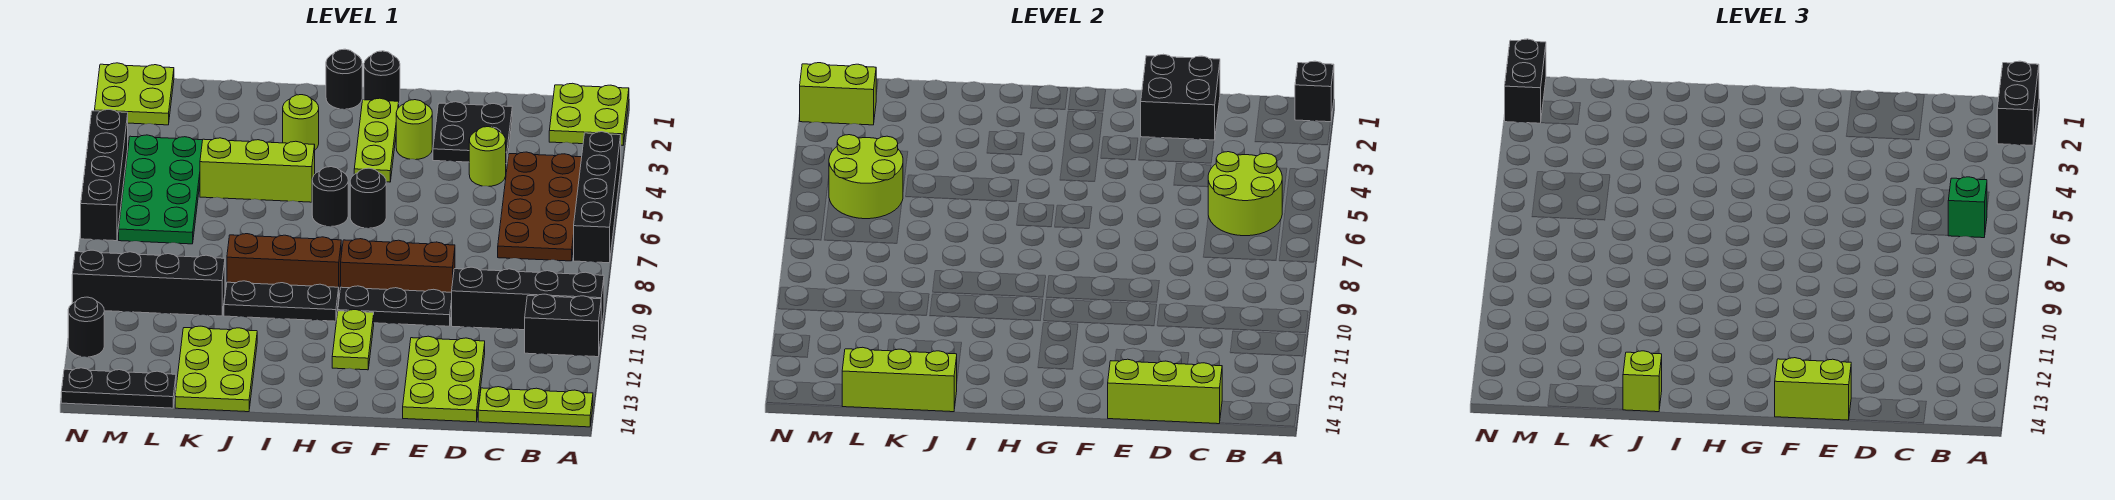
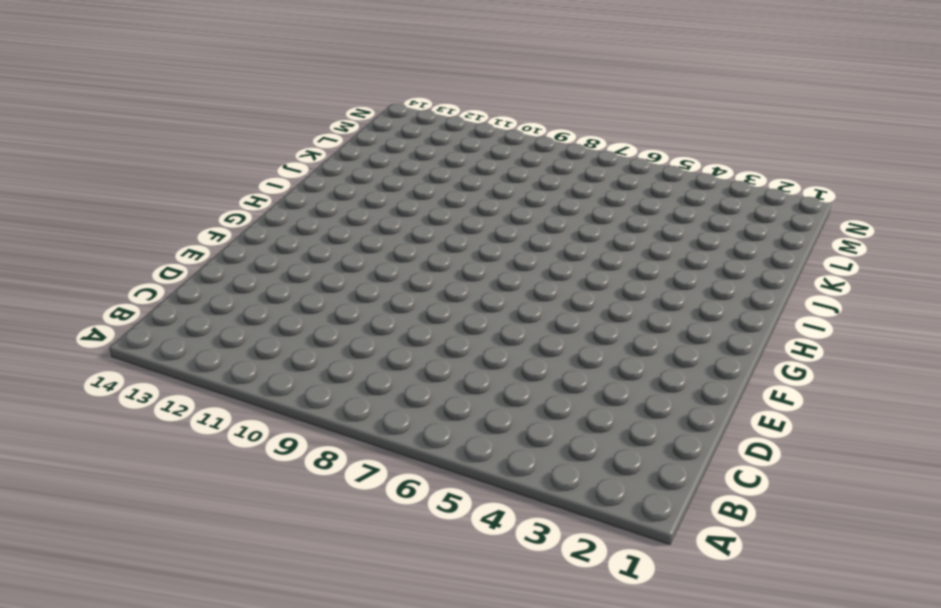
none -> lime plate A1:B2 level 1
none -> black brick A4:A7 level 1
none -> black brick A10:D10 level 1
none -> black brick A11:B11 level 1

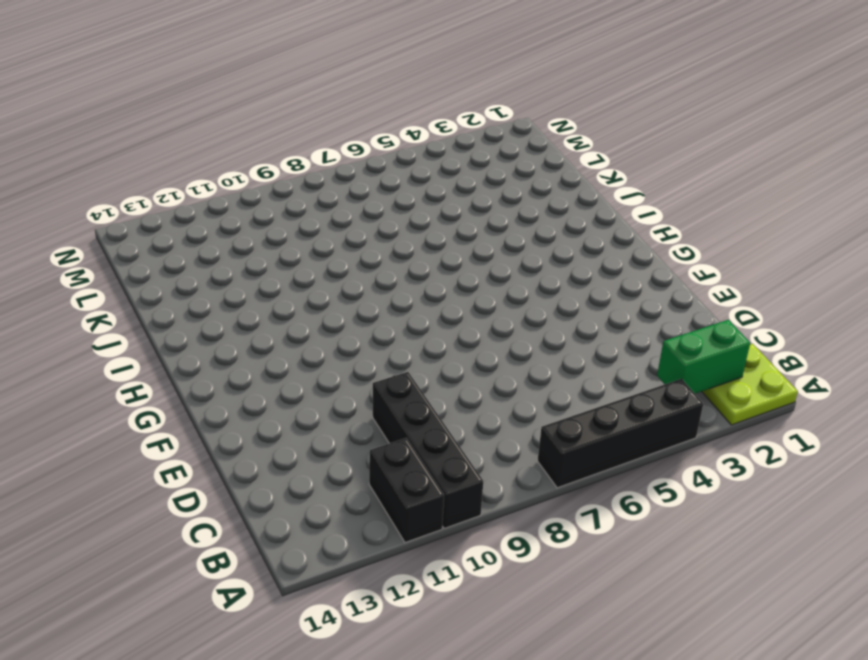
green brick B2:B3 level 2 -> none
none -> lime plate A14:C14 level 1
none -> brown plate B4:C7 level 1
none -> black plate D2:E3 level 1
none -> lime round brick D4 level 1

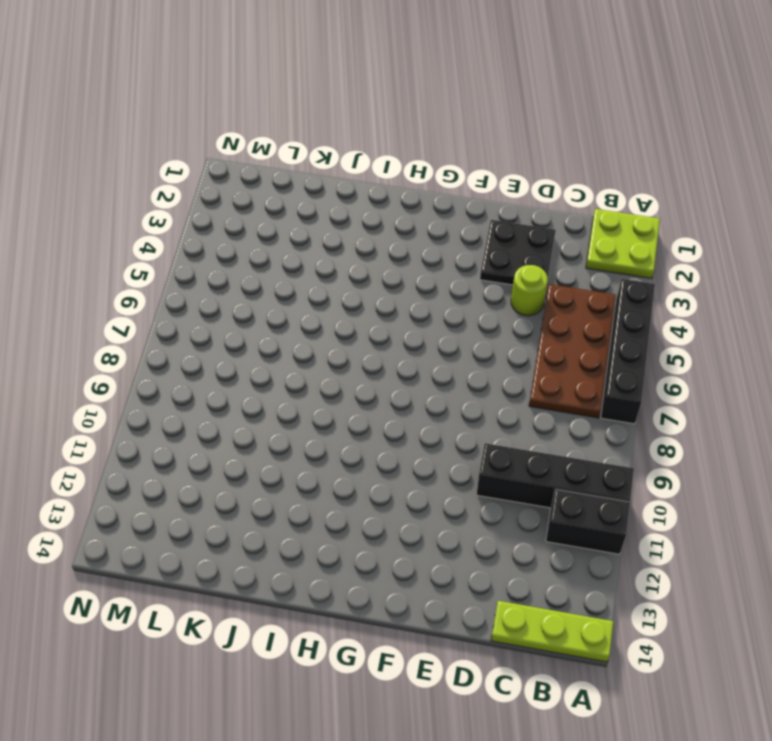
none -> lime plate D12:E14 level 1
none -> brown brick E9:G9 level 1
none -> black plate E10:G10 level 1
none -> lime round brick F3 level 1

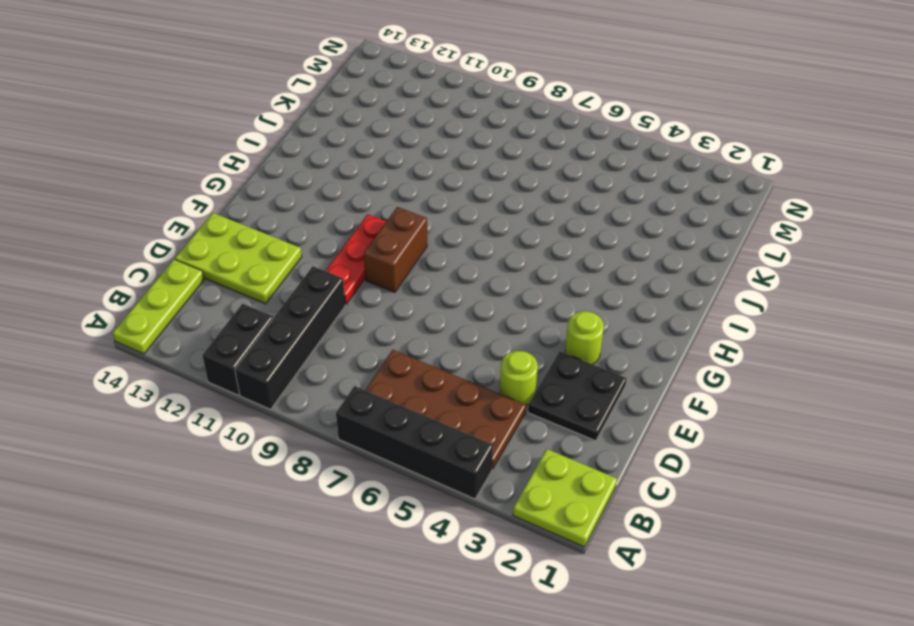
red plate E10:G10 level 1 -> black plate E10:G10 level 1
brown brick F9:G9 level 1 -> brown brick E9:G9 level 1
none -> black round brick G1 level 1
none -> lime plate G2:G4 level 1
none -> black round brick G6 level 1
none -> lime plate G11:G12 level 1

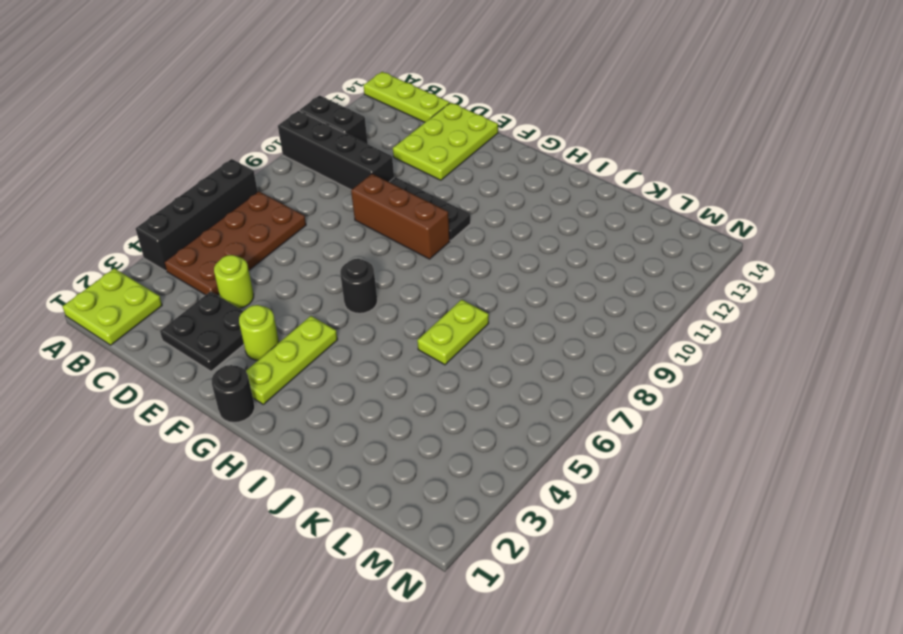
lime plate J6:J7 level 1 -> lime plate G11:G12 level 1
none -> black round brick H1 level 1
none -> black round brick H6 level 1
none -> brown brick H9:J9 level 1
none -> black plate H10:J10 level 1

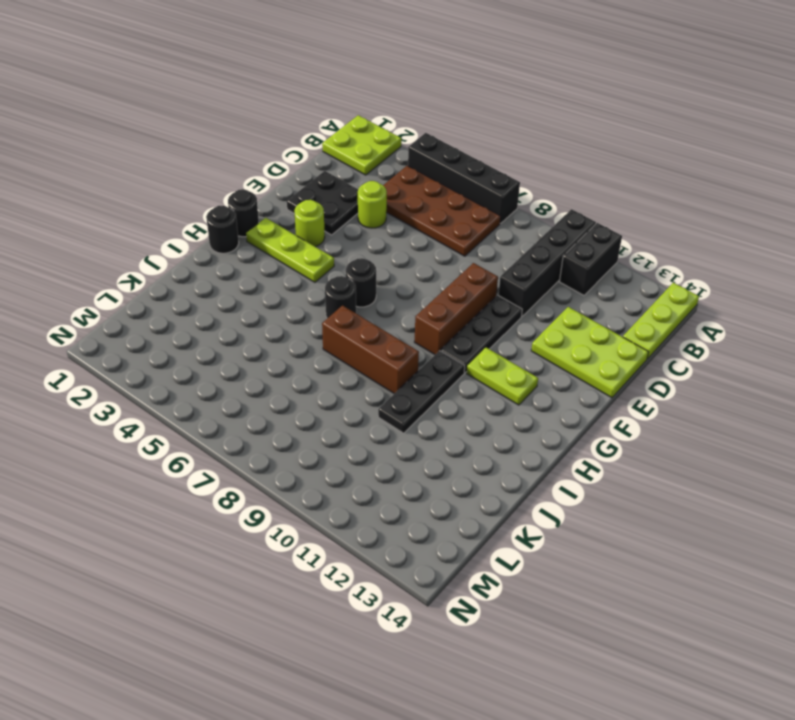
brown brick I7:I9 level 1 -> brown brick H9:J9 level 1
none -> lime round brick I3 level 1
none -> lime brick I5:K5 level 1
none -> lime plate J12:K14 level 1
none -> black brick K10:N10 level 1

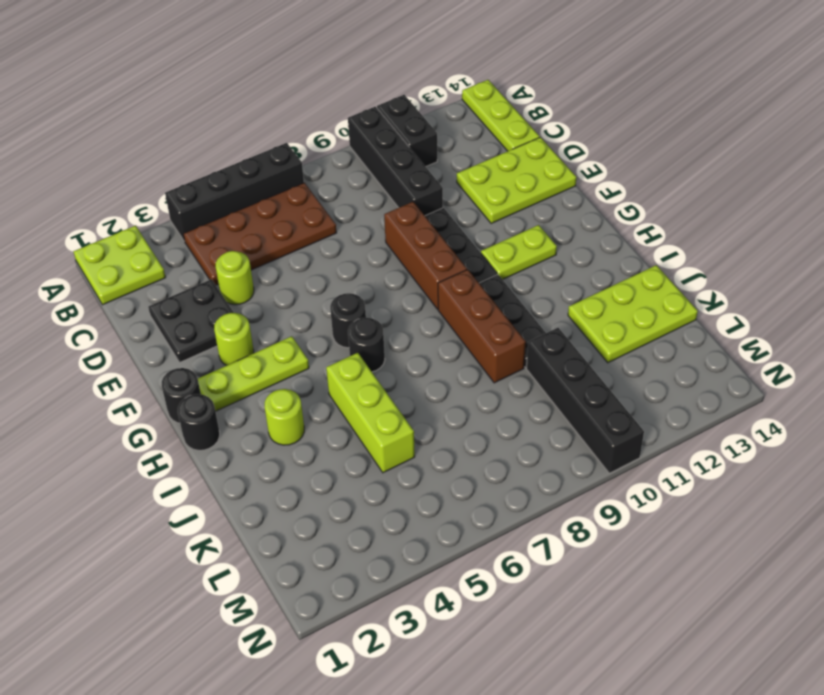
none -> green plate L4:M7 level 1
none -> black plate L14:N14 level 1
none -> lime plate M1:N2 level 1
none -> black brick N4:N7 level 1

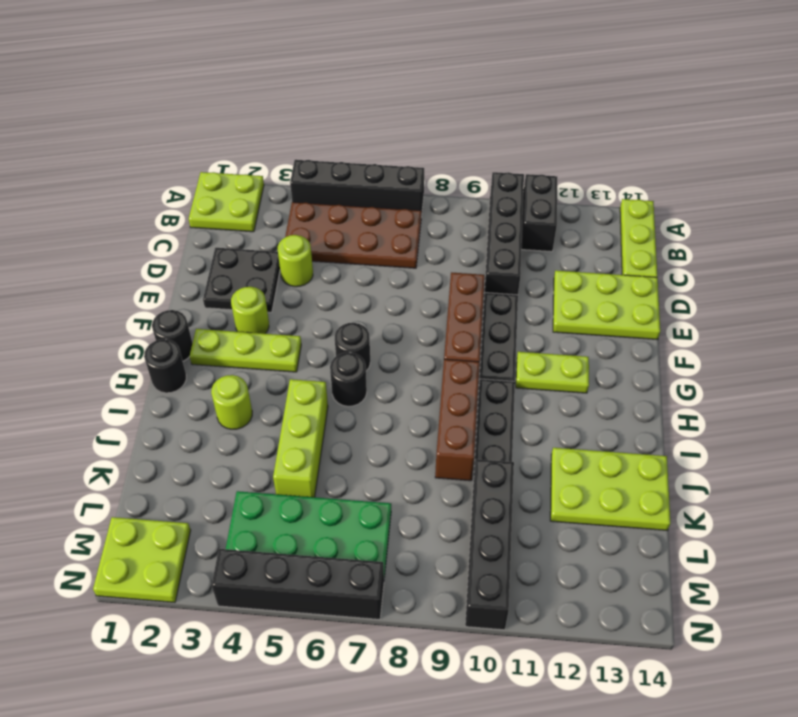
none -> black plate L14:N14 level 1
none -> black round brick N12 level 1
none -> black brick A1 level 2
none -> lime round brick B5:C6 level 2

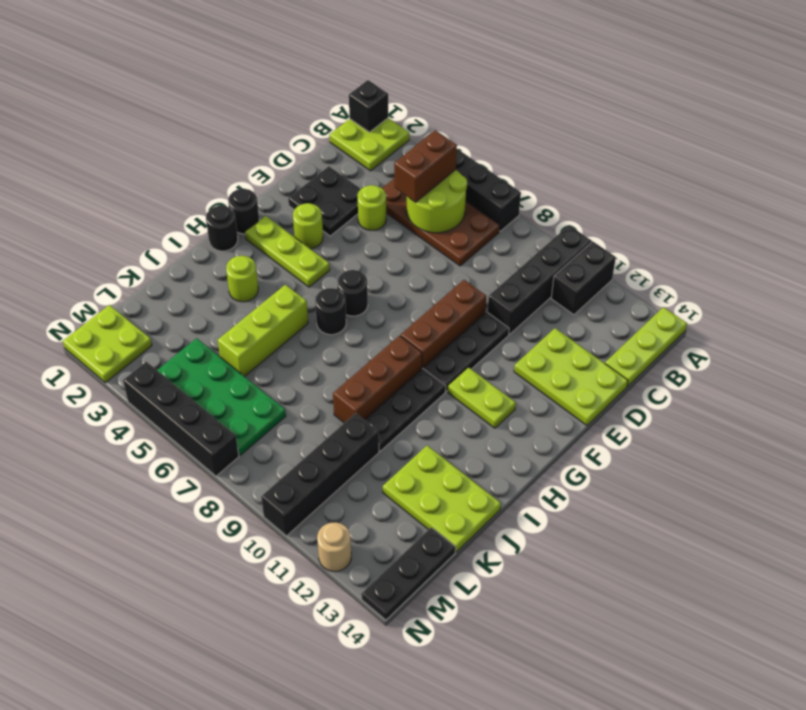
brown brick B5:C5 level 3 -> none
tan round brick N12 level 1 -> black round brick N12 level 1
none -> lime brick C14:E14 level 2
none -> black brick D1:E2 level 2
none -> lime brick J14:L14 level 2
none -> lime round brick L5:M6 level 2

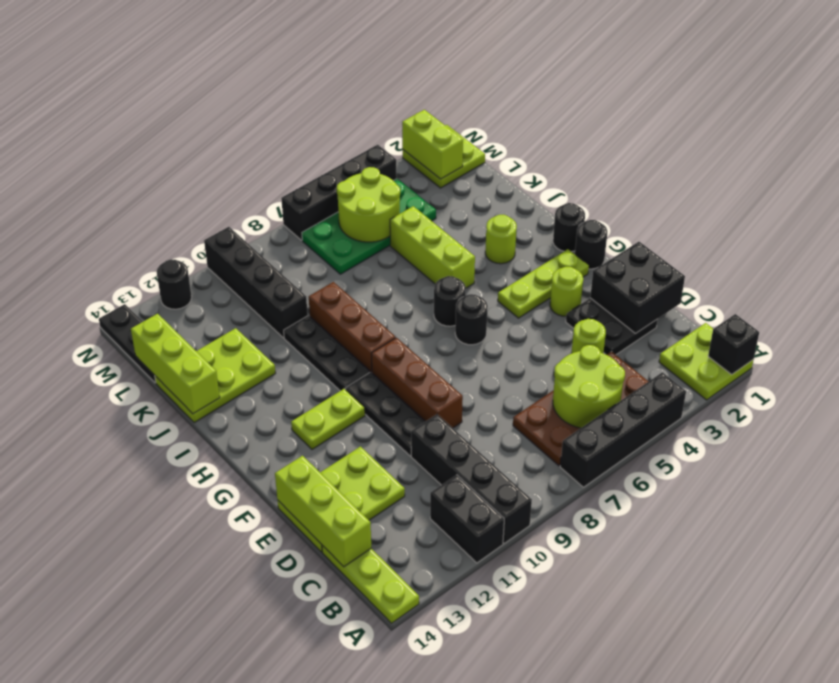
none -> black brick A1:A2 level 3
none -> green brick B6 level 3
none -> lime brick E14:F14 level 3
none -> lime brick J14 level 3

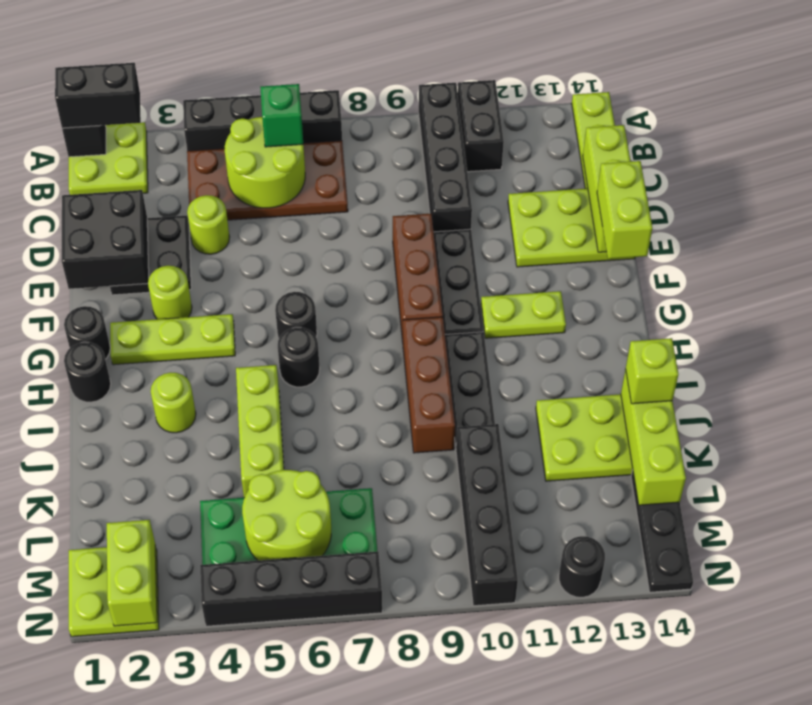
none -> black brick N1:N2 level 3

